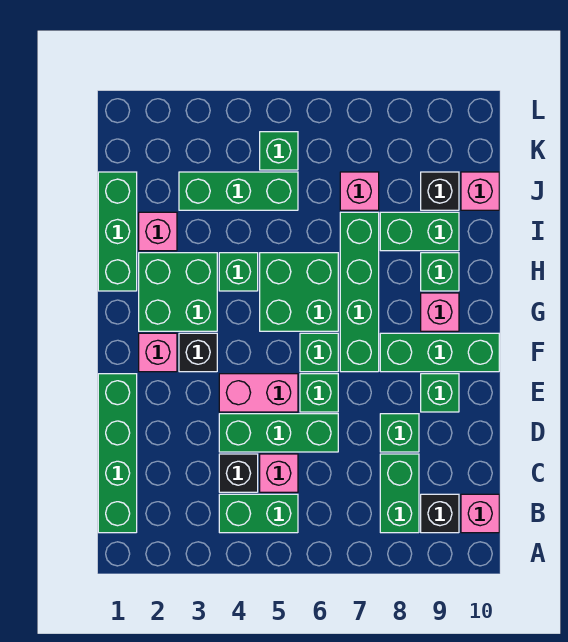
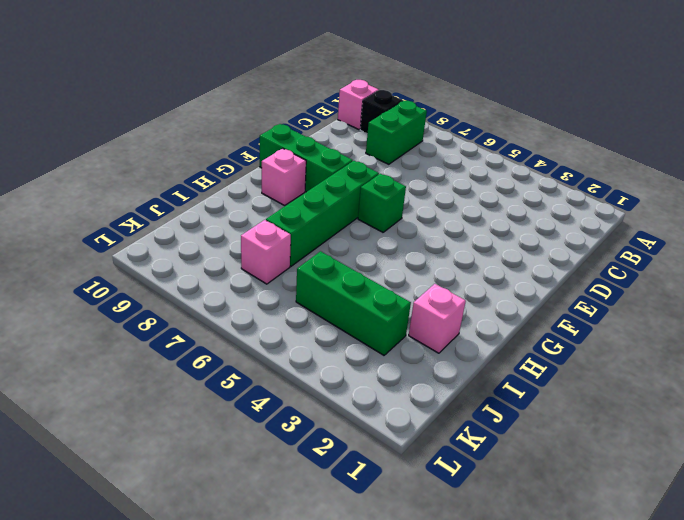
none -> green brick B1:E1 level 1
none -> green brick B4:B5 level 1
none -> black brick C4 level 1
none -> pink brick C5 level 1

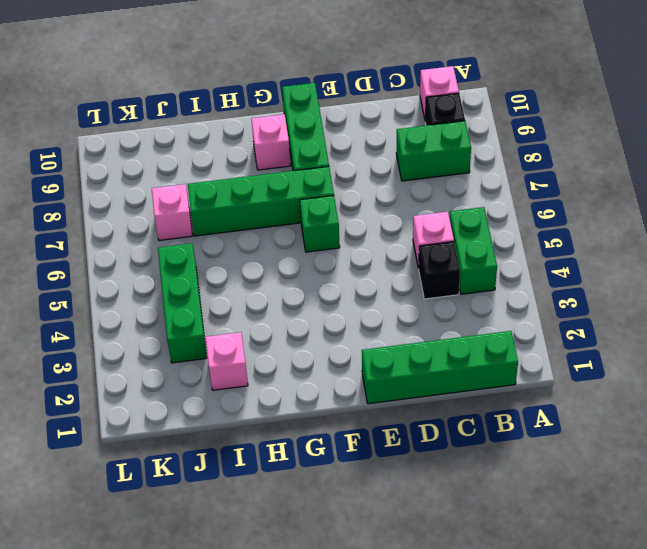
none -> green brick D4:D6 level 1
none -> green brick D8 level 1
none -> pink brick E4:E5 level 1
none -> green brick E6 level 1

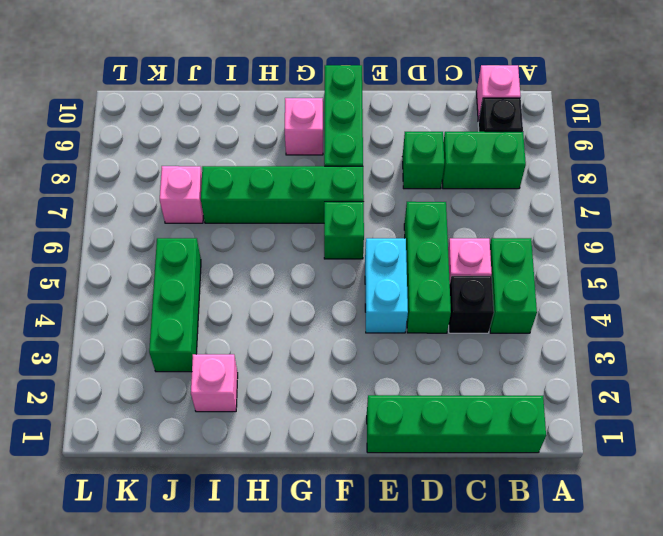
cyan brick E4:E5 level 1 -> pink brick E4:E5 level 1
none -> green brick E6 level 1
none -> green brick E9 level 1
none -> pink brick F2 level 1
none -> black brick F3 level 1

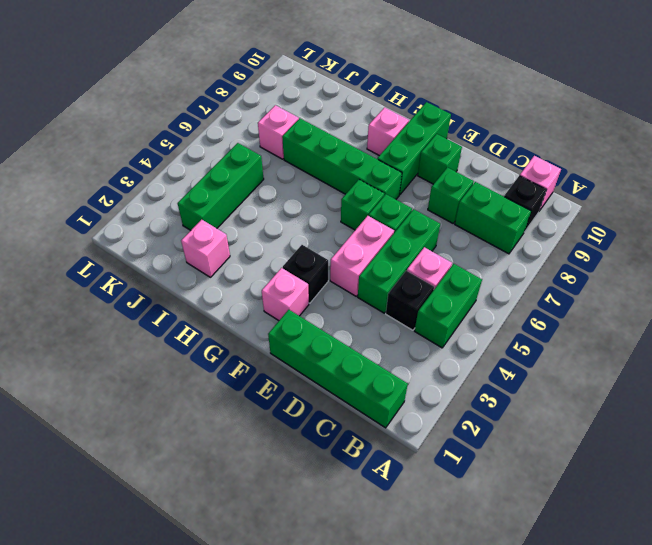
none -> green brick G2:H3 level 1
none -> green brick G5:H6 level 1
none -> green brick H1:J1 level 1
none -> green brick H4 level 1

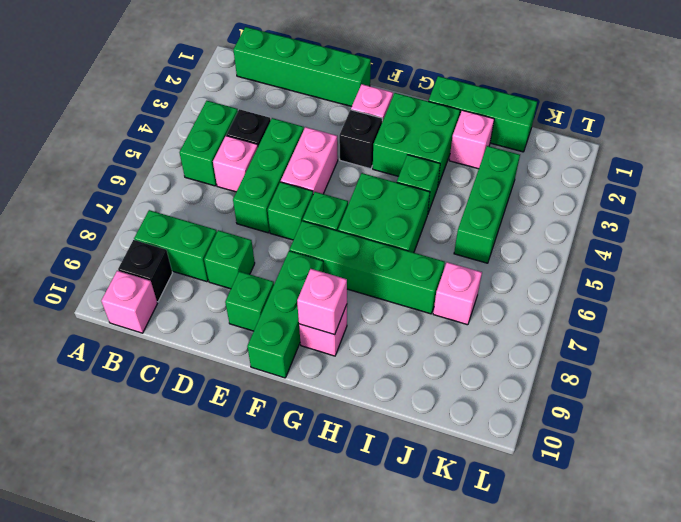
pink brick G9 level 2 -> pink brick J10 level 1
none -> green brick H9 level 1
none -> green brick I8:I9 level 1
none -> black brick J9 level 1
none -> green brick K5 level 1

